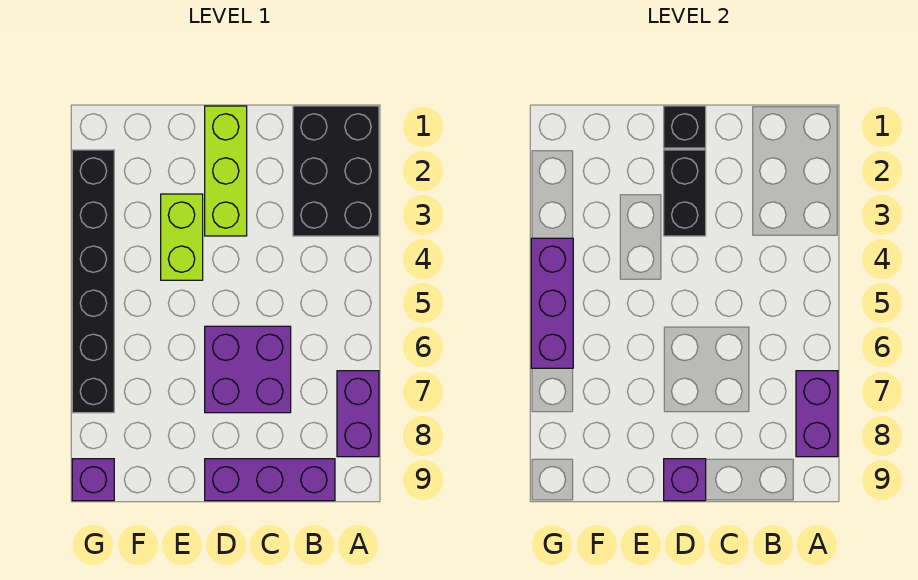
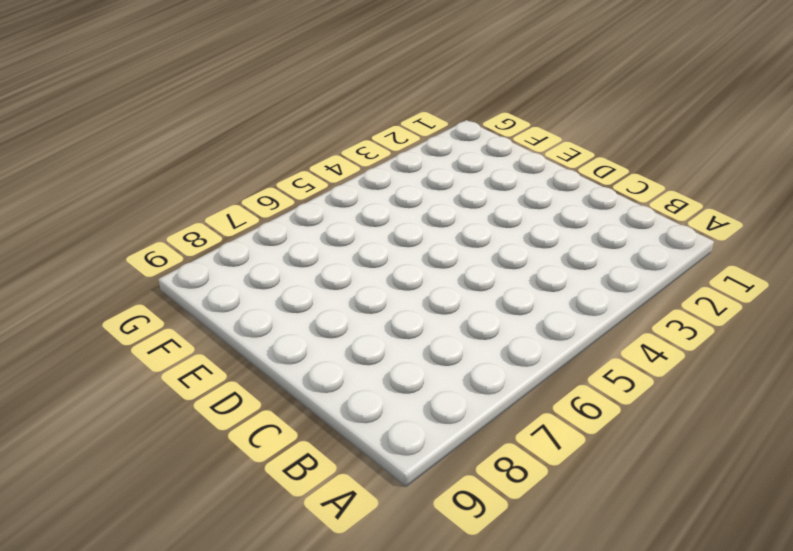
none -> black brick A1:B3 level 1
none -> purple brick A7:A8 level 1
none -> purple brick B9:D9 level 1

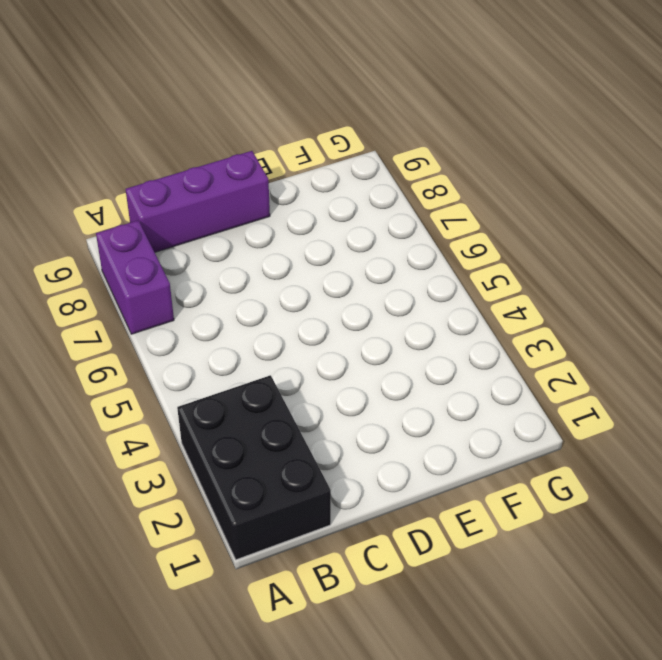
none -> purple brick C6:D7 level 1
none -> lime brick D1:D3 level 1
none -> lime brick E3:E4 level 1

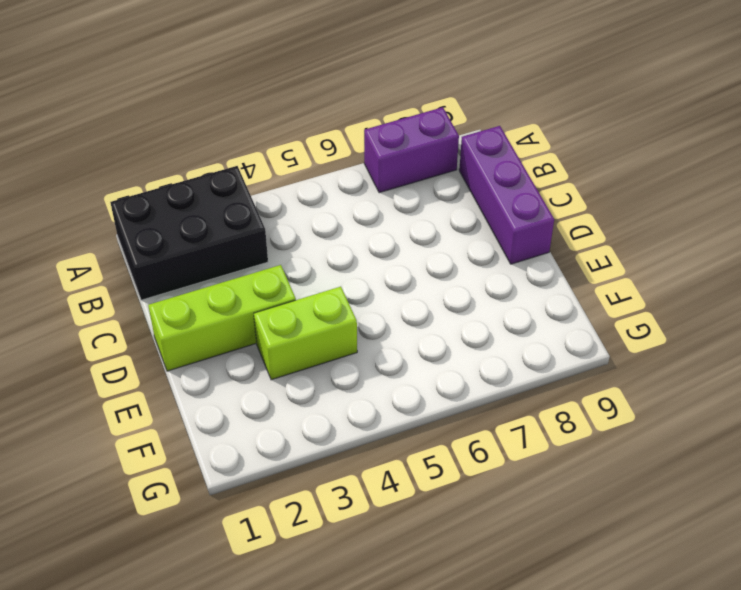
none -> purple brick C6:D7 level 1
none -> black brick G2:G7 level 1
none -> purple brick G9 level 1

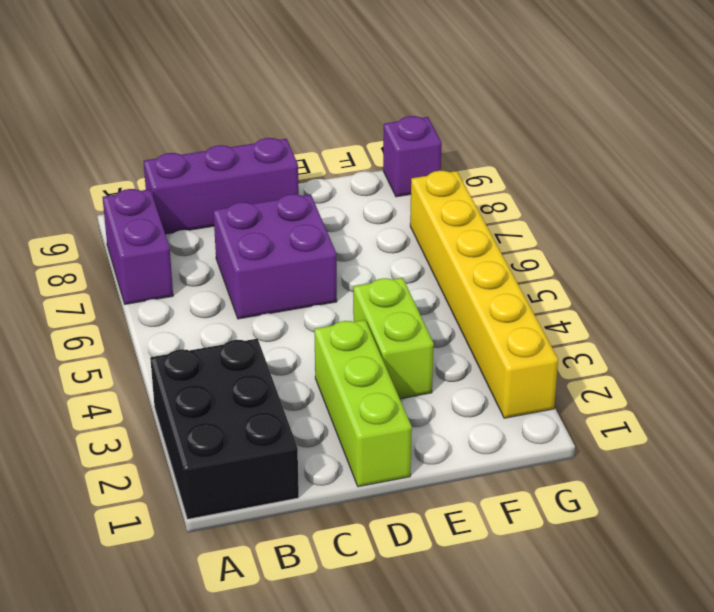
yellow brick G2:G7 level 1 -> black brick G2:G7 level 1
none -> purple brick A7:A8 level 2
none -> black brick D1 level 2
none -> black brick D2:D3 level 2

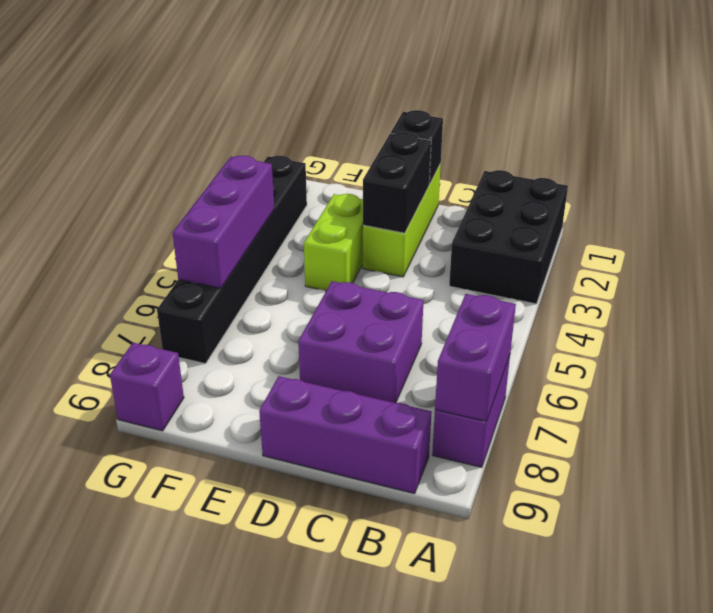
none -> purple brick D9 level 2

